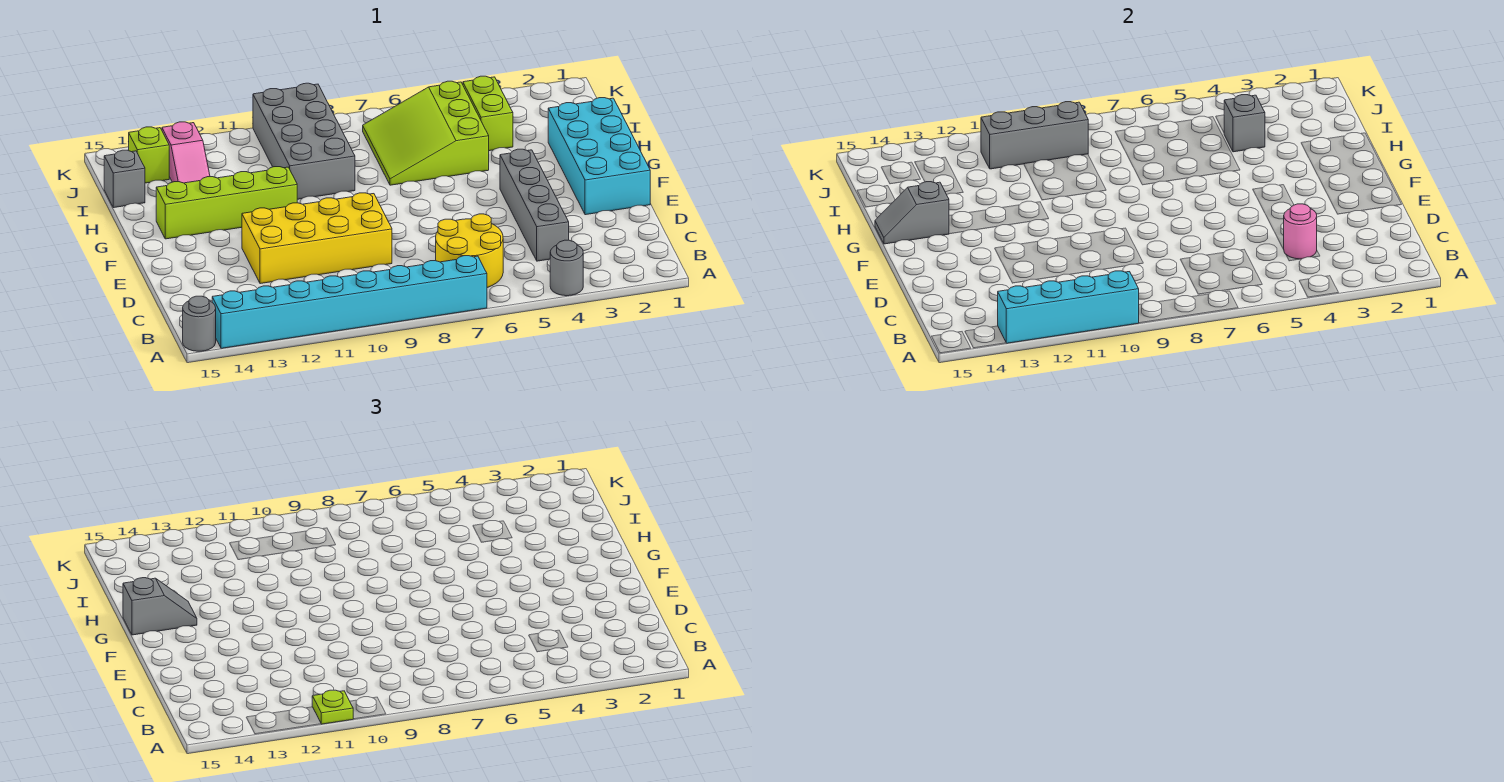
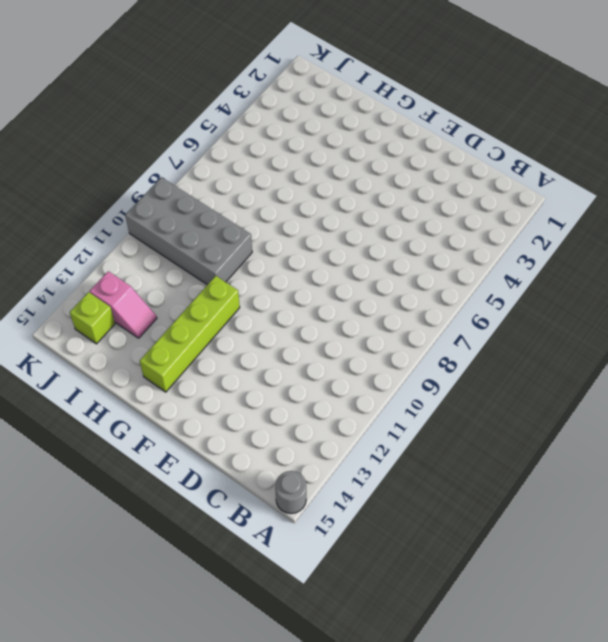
none -> grey round brick A4 level 1
none -> cyan brick A7:A14 level 1
none -> yellow round brick B6:C7 level 1

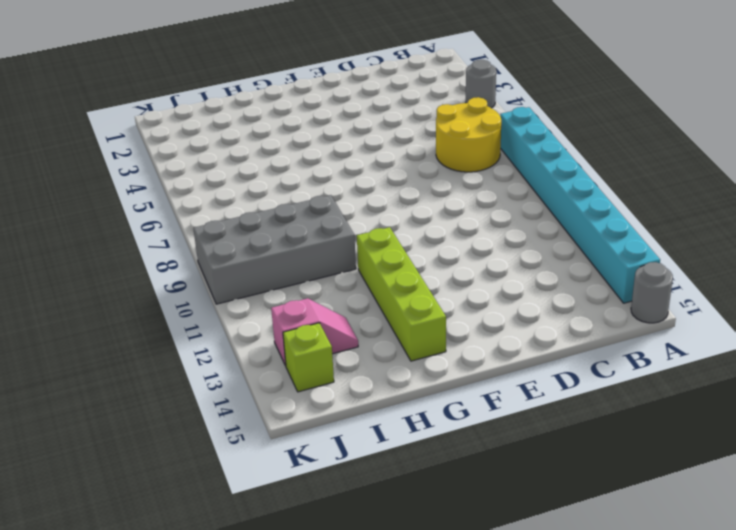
none -> grey brick C4:F4 level 1
none -> yellow brick D9:E12 level 1
none -> cyan brick E1:H2 level 1

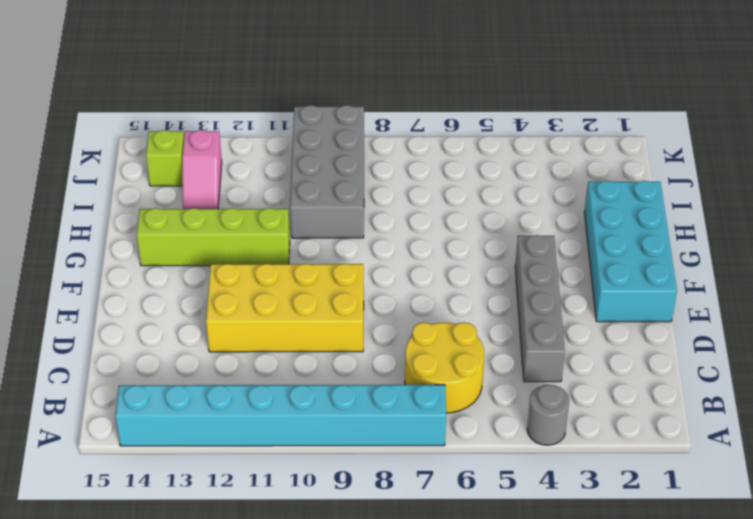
none -> grey round brick A15 level 1
none -> lime slope H5:J7 level 1 top 5
none -> lime brick I4:J4 level 1

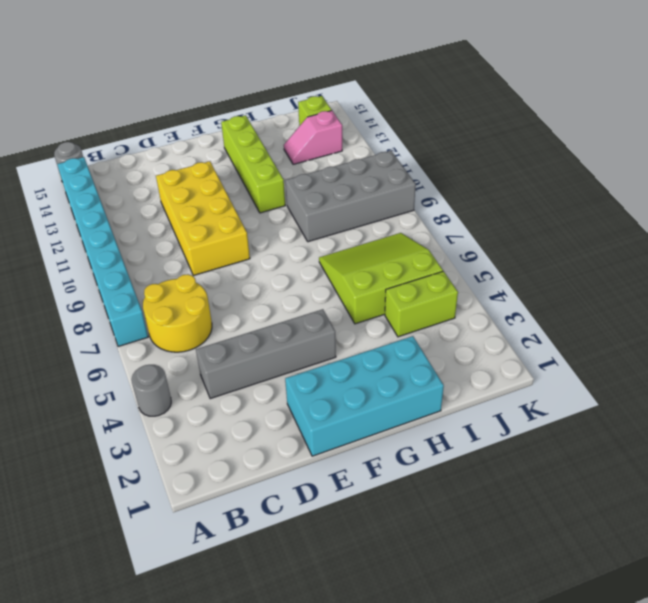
none -> grey brick I15 level 1
none -> cyan brick A10:A13 level 2
none -> pink round brick C4 level 2

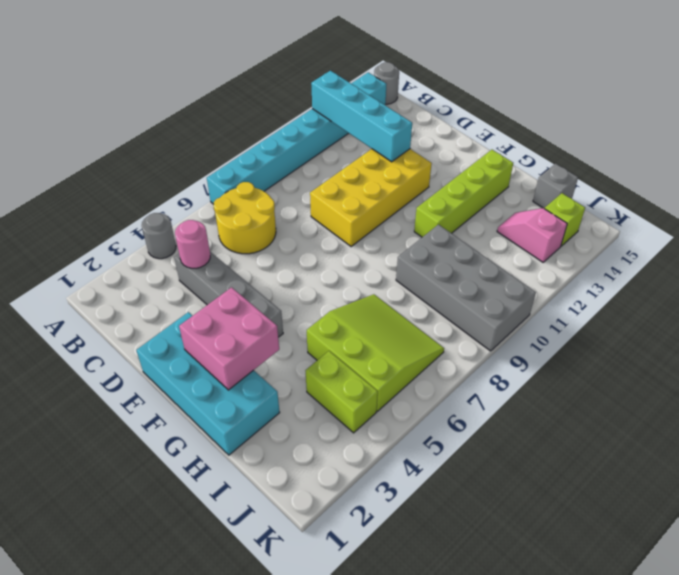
cyan brick A12:D12 level 2 -> cyan brick A10:A13 level 2
pink brick F2:G3 level 2 -> none
none -> grey slope G14:G15 level 2 top 14
none -> grey brick I4 level 2
none -> grey brick J9:J11 level 2

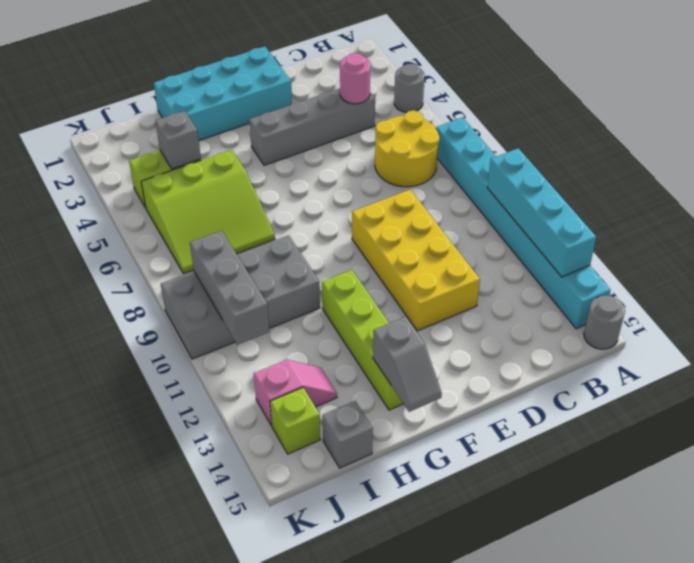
none -> lime plate A11 level 3
none -> grey slope G14:G15 level 3 top 15

